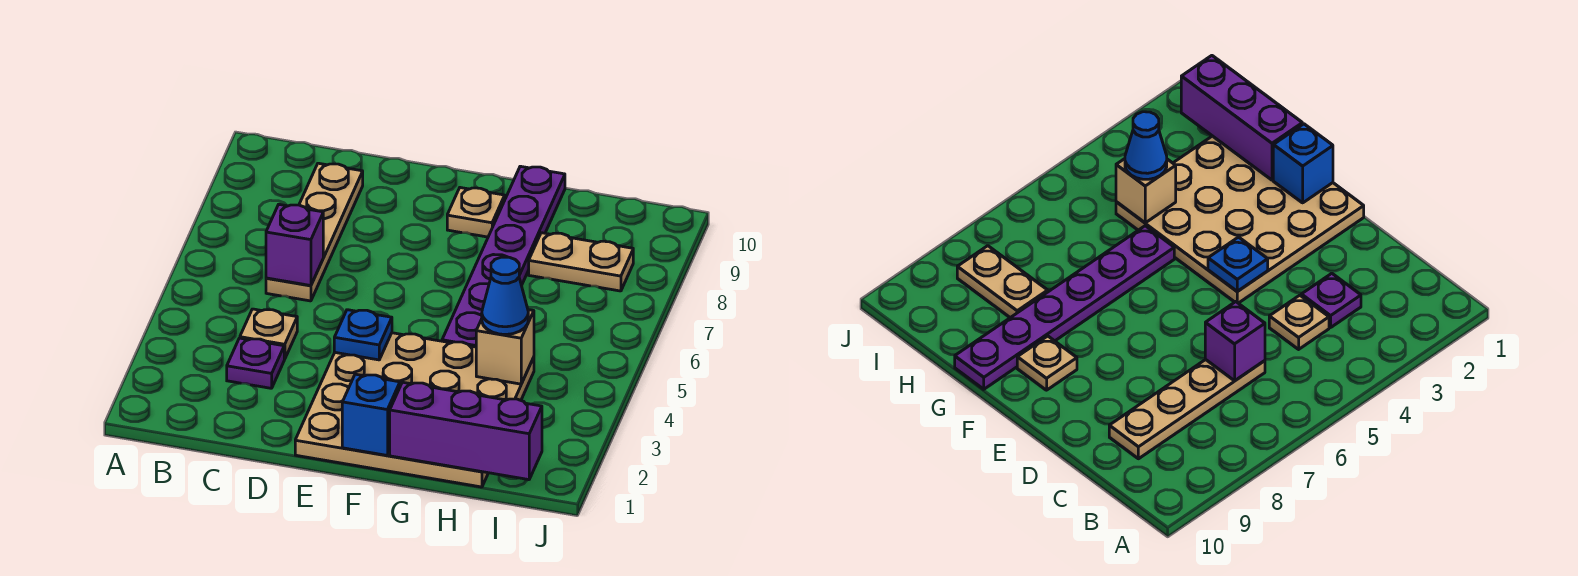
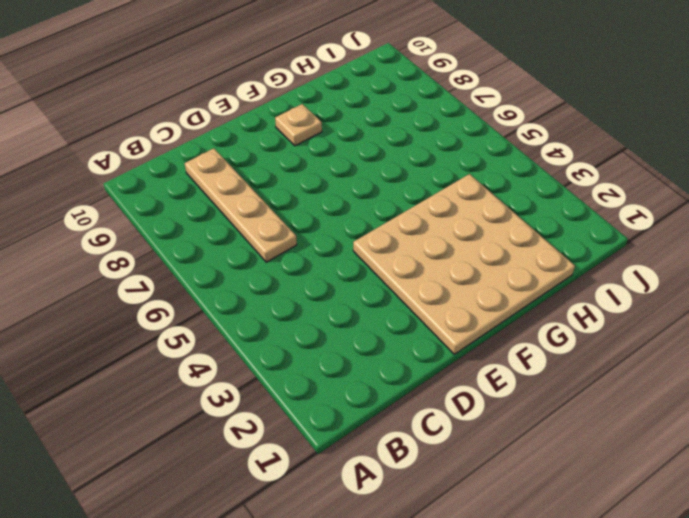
none -> purple plate C3 level 1
none -> tan plate C4 level 1
none -> purple plate G5:G10 level 1

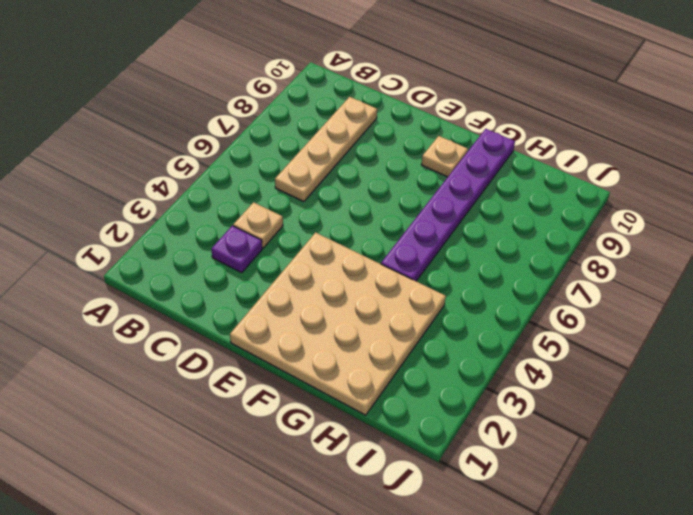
none -> tan plate H8:I8 level 1
none -> purple brick C6 level 2
none -> blue plate E4 level 2

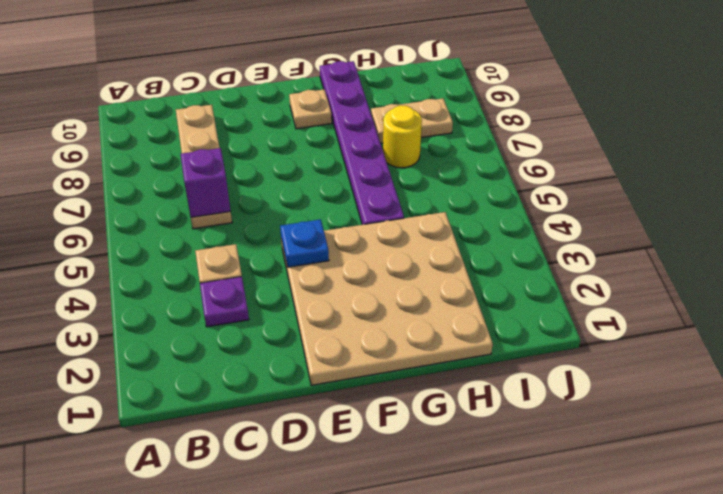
yellow round brick H7 level 1 -> none
none -> blue brick F1 level 2
none -> purple brick G1:I1 level 2
none -> tan brick H4 level 2

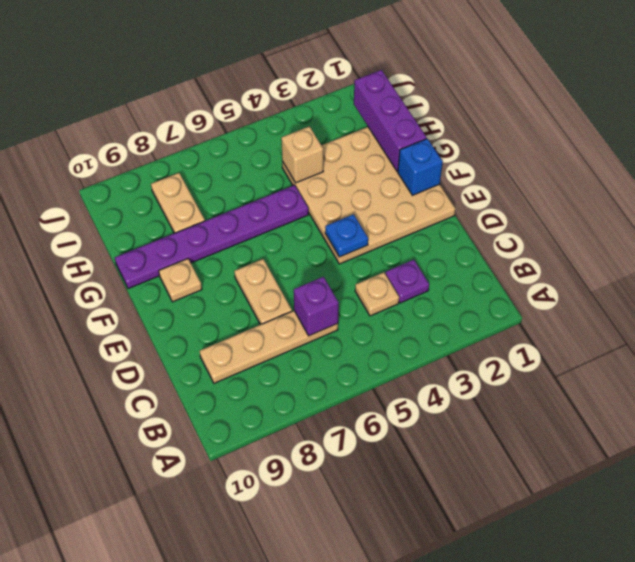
tan plate D7:E7 level 1 -> none
none -> blue cone H4 level 3

